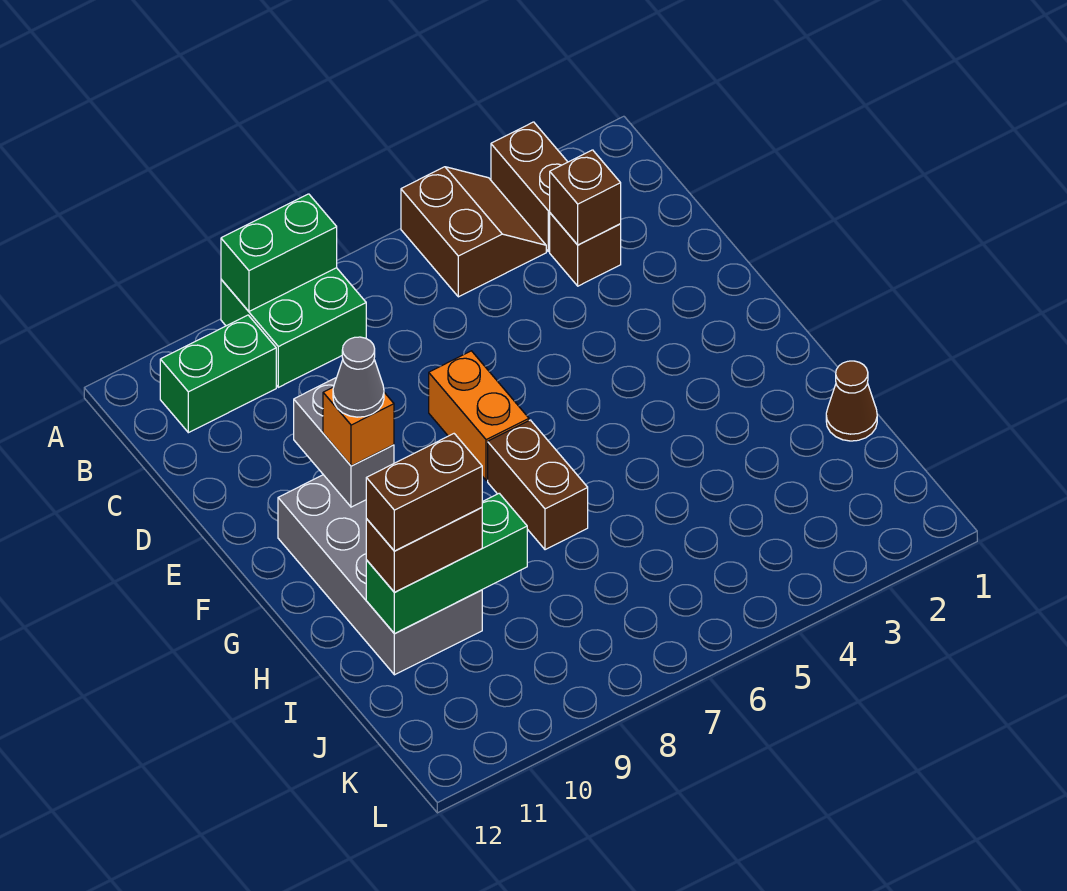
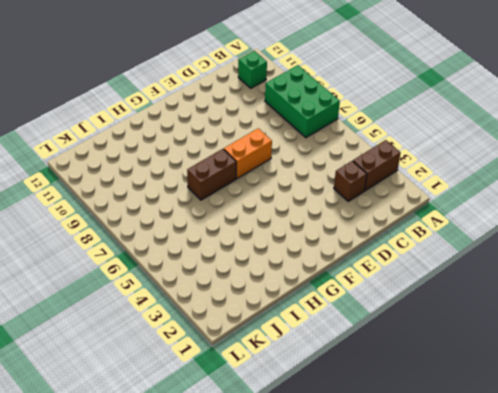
green brick A7:B9 level 1 -> green brick A8:B9 level 1
green brick B11 level 1 -> green brick B10:B11 level 1
none -> brown slope A4:B5 level 1 top 5
none -> grey brick F10:I11 level 1
none -> brown cone I1 level 1

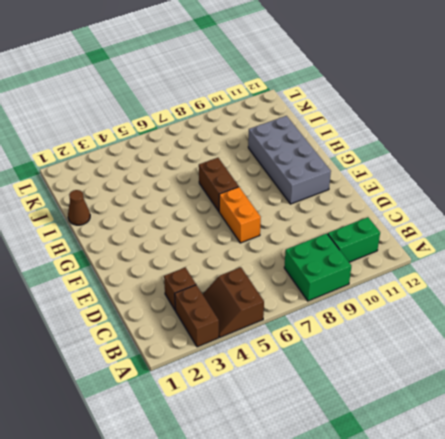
none -> green brick A8:A9 level 2
none -> brown brick C3 level 2
none -> grey brick E10:F10 level 2

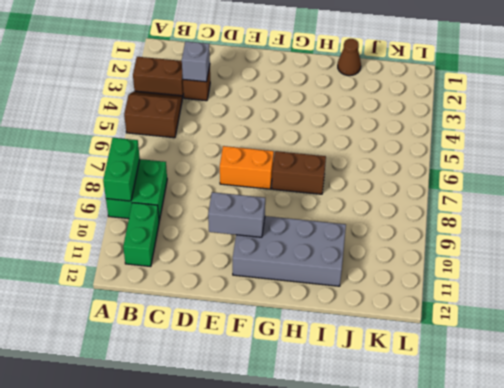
grey brick C3 level 2 -> brown brick C3 level 2
none -> green brick I9:I11 level 2
none -> orange brick F10 level 3
none -> brown brick I10:I11 level 3

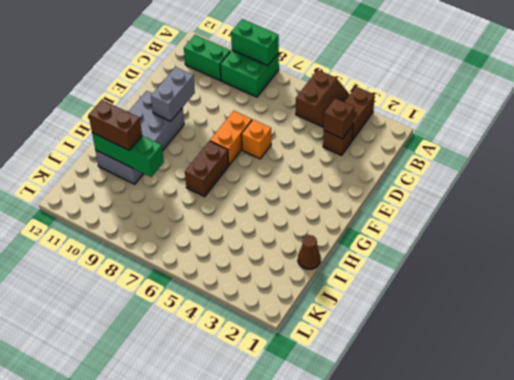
orange brick E6 level 1 -> orange brick F10 level 3
none -> grey cone F10 level 4
none -> brown brick I10:I11 level 4

